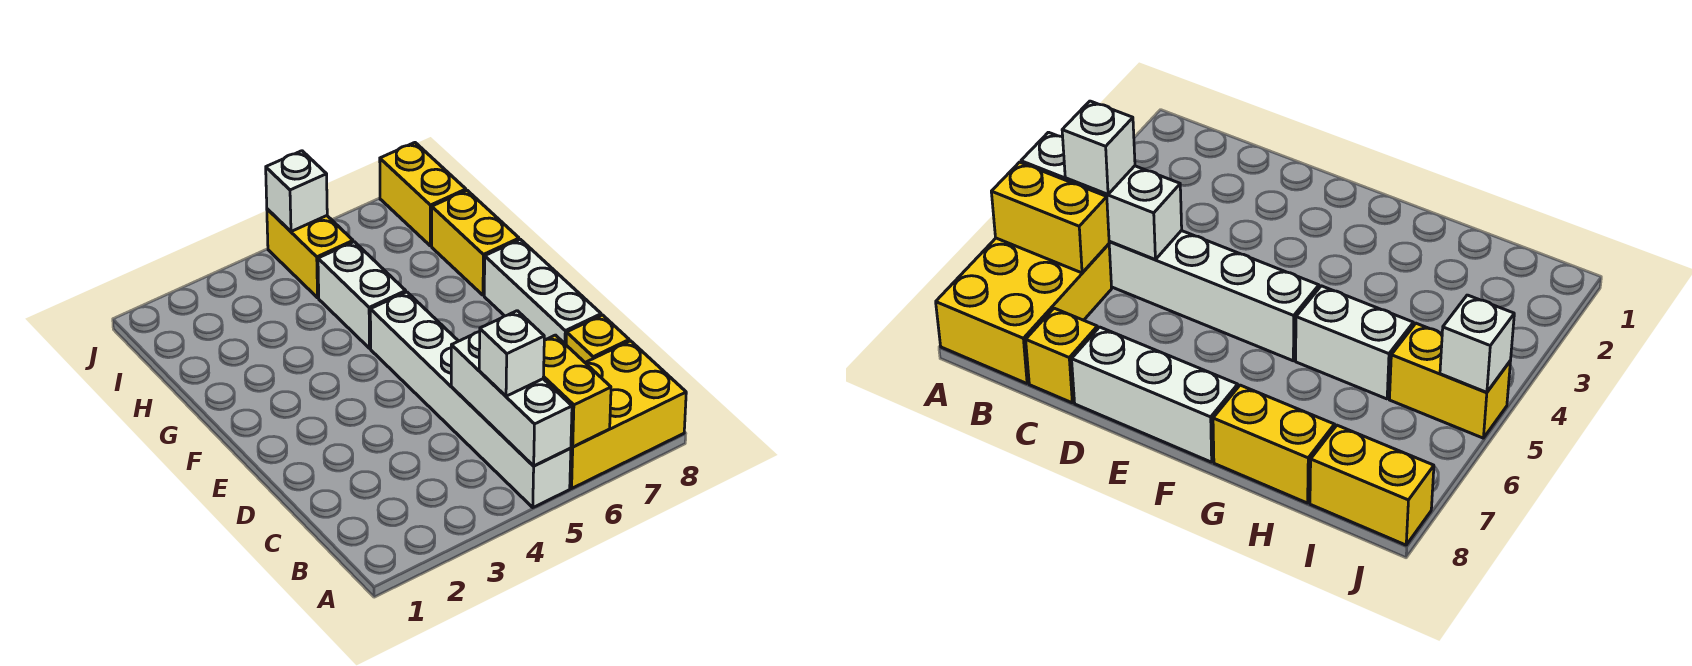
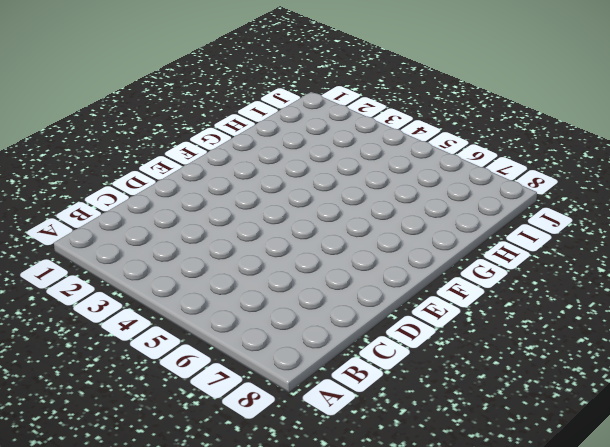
none -> white brick A5:F5 level 1
none -> yellow brick A6:B8 level 1
none -> yellow brick C8 level 1

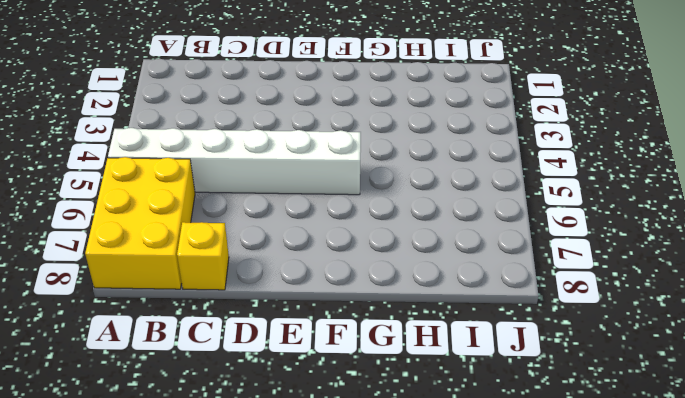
none -> white brick D8:F8 level 1
none -> white brick G5:H5 level 1
none -> yellow brick G8:H8 level 1

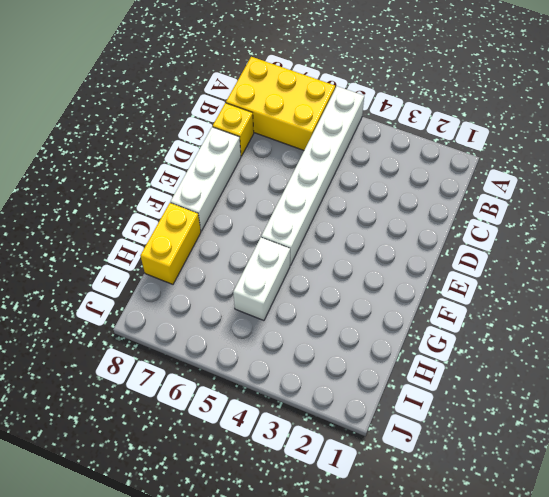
none -> yellow brick I5:J5 level 1
none -> yellow brick I8:J8 level 1
none -> white brick A5:C5 level 2

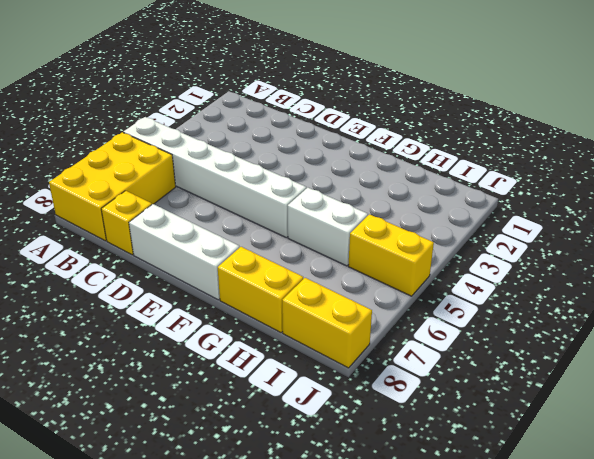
none -> white brick A5:C5 level 2
none -> yellow brick A6:B6 level 2
none -> white brick J5 level 2

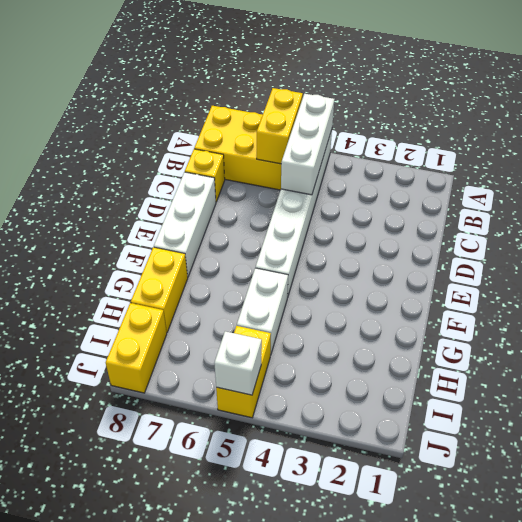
none -> white brick B5 level 3

